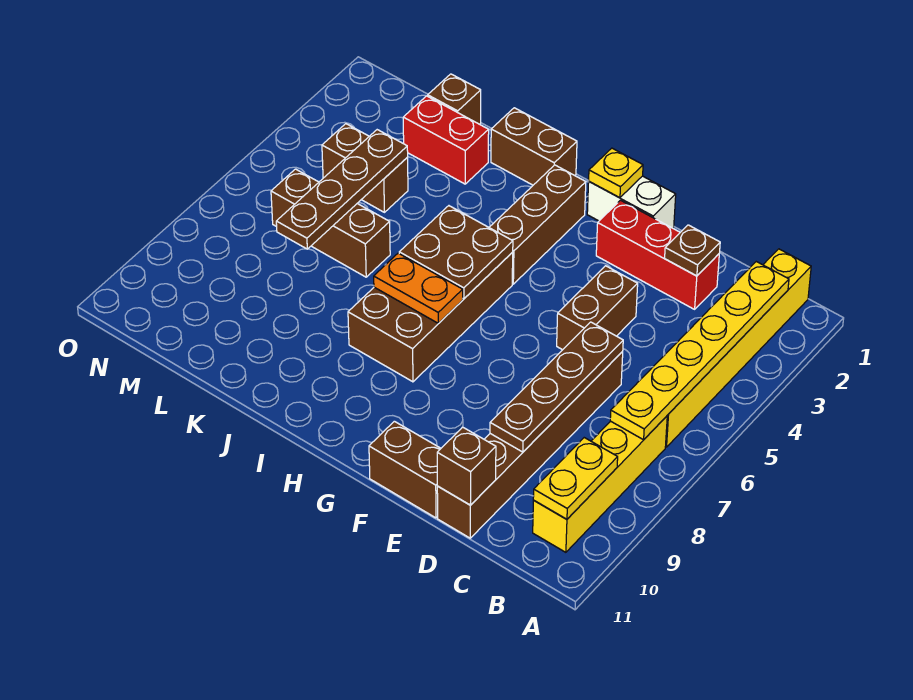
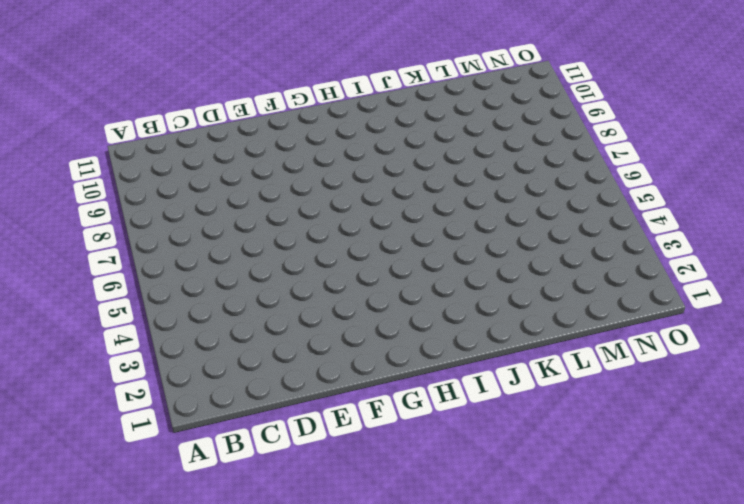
none -> yellow brick B1:B6 level 1
none -> yellow brick B7:B10 level 1
none -> red brick D2:F2 level 1

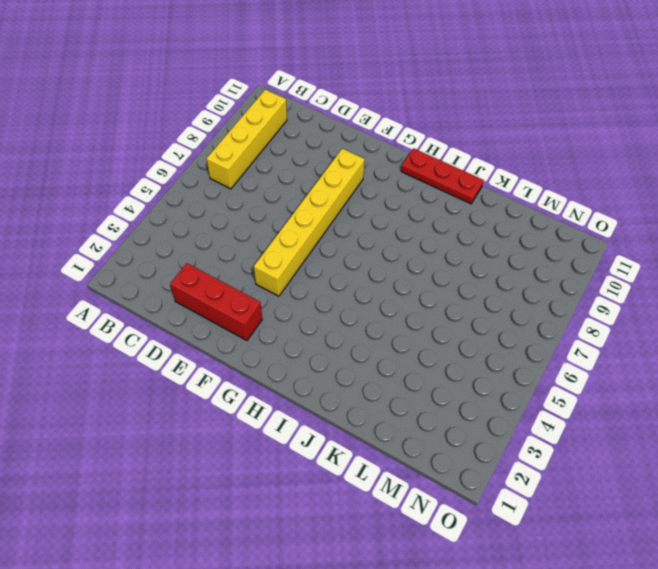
yellow brick F4:F9 level 1 -> yellow brick B1:B6 level 1
red plate H11:J11 level 1 -> none
none -> brown brick D6:D11 level 1
none -> brown brick E4:E5 level 1
none -> brown brick E11:F11 level 1

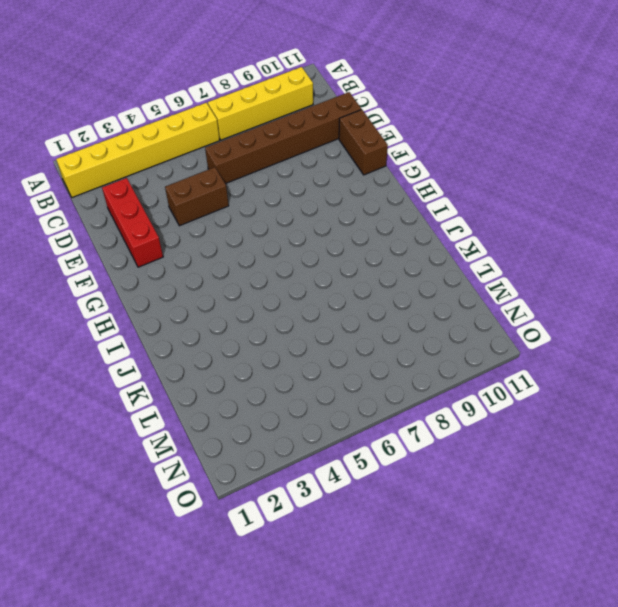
none -> white brick F1:G1 level 1
none -> brown brick H2:H4 level 1
none -> brown brick H5:I8 level 1

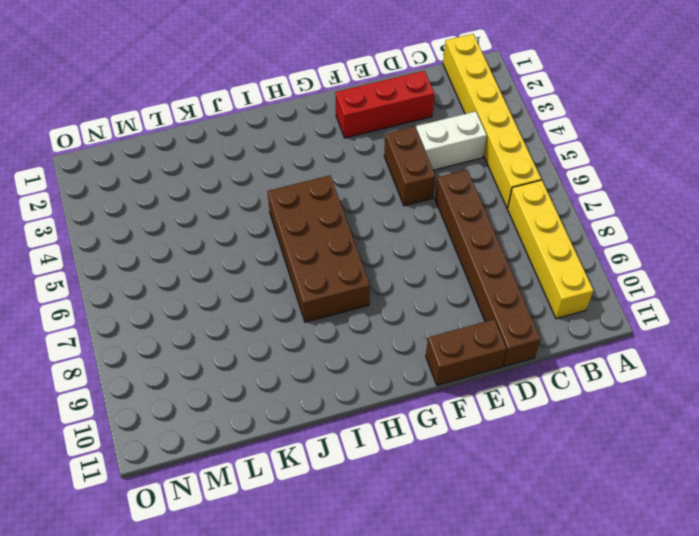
white brick C4:D4 level 1 -> white brick F1:G1 level 1
none -> brown brick H2:H4 level 1
none -> brown brick I1:J1 level 1
none -> red brick K2:L2 level 1

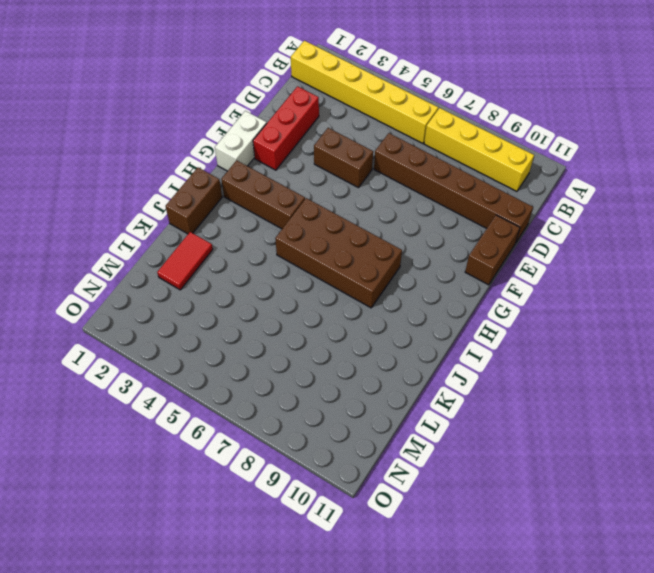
red tile K2:L2 level 1 -> red brick K2:L2 level 1
none -> brown brick K6:M6 level 1
none -> brown brick L1 level 1
none -> brown brick L4:M4 level 1

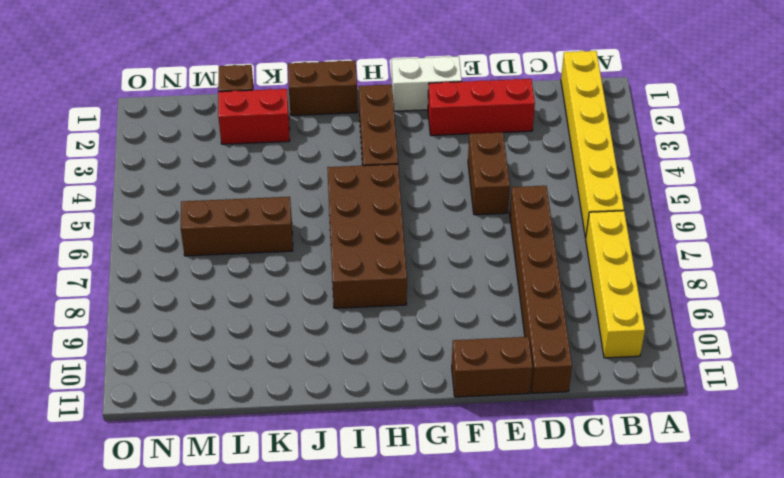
none -> brown brick L4:M4 level 1
none -> yellow plate B2:B7 level 2
none -> yellow plate B9:B10 level 2

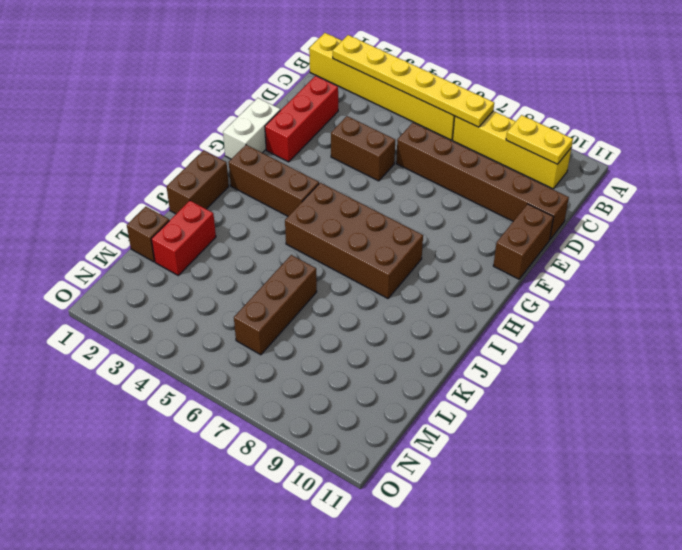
none -> brown brick L4:M4 level 1
none -> brown plate D2 level 2
none -> brown plate D6:D9 level 2

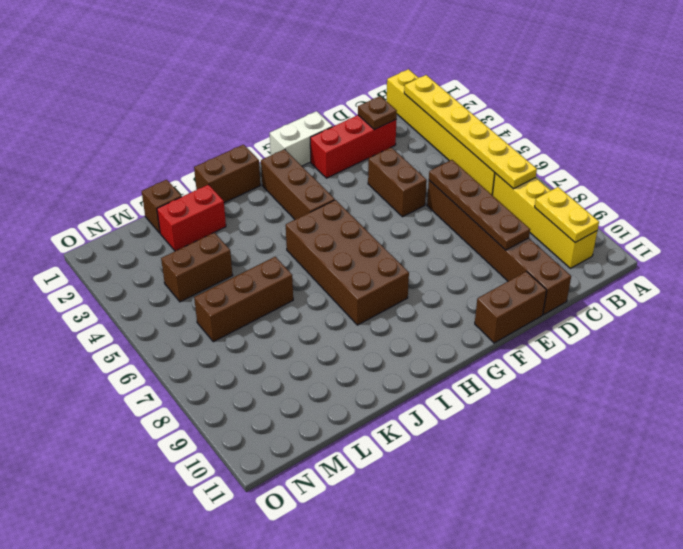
none -> brown brick D11 level 2
none -> yellow plate G1 level 2
none -> brown plate H5:I6 level 2

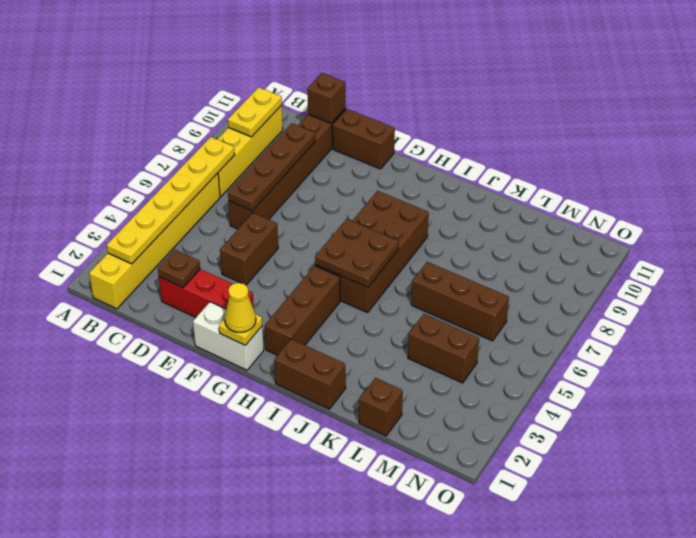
yellow cone G1 level 3 -> none
none -> red brick K2:L2 level 1
none -> orange plate H7:I7 level 2
none -> brown plate L4:L7 level 2

